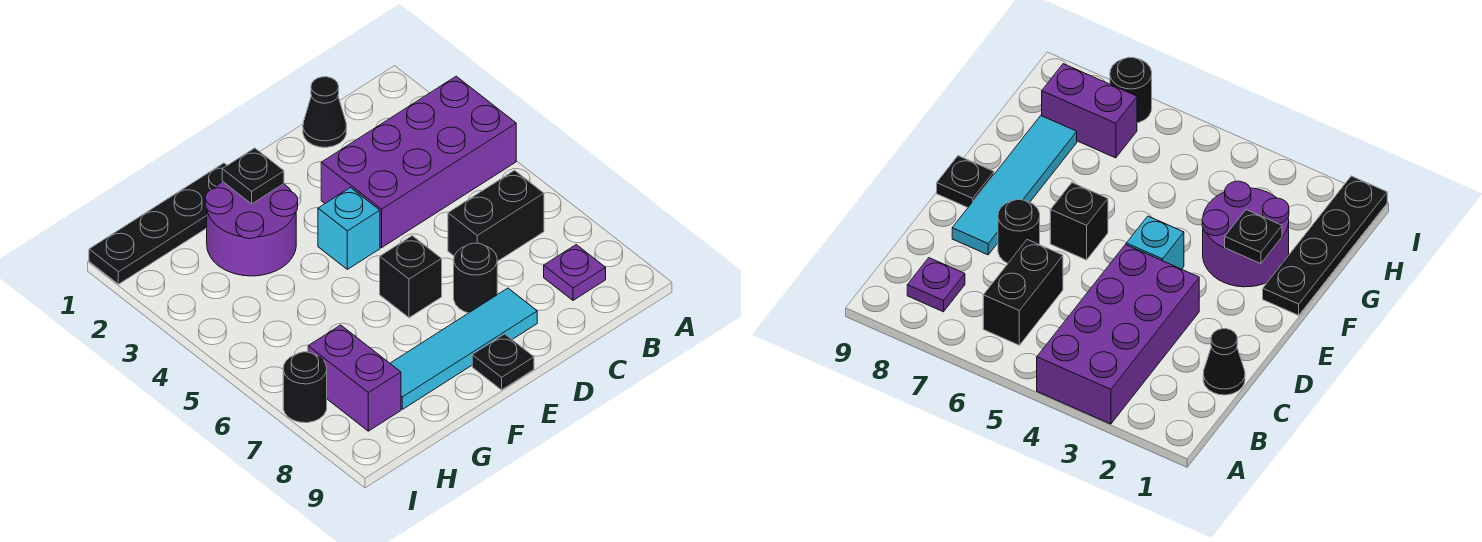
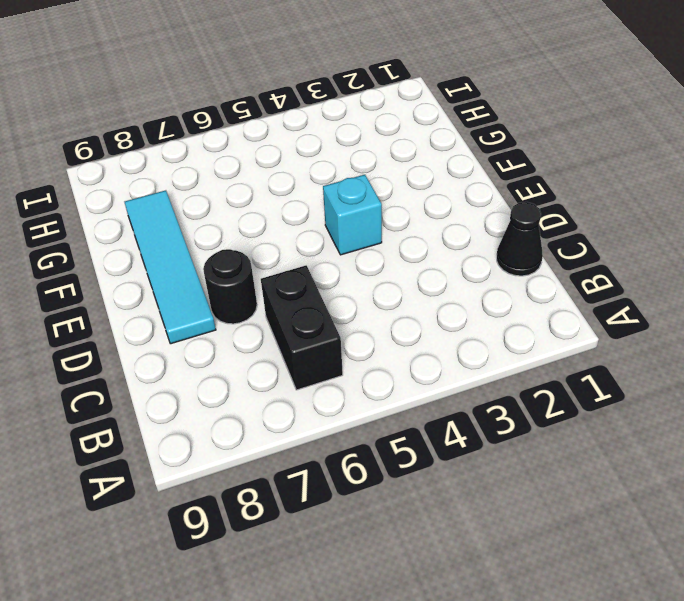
none -> purple brick A3:D4 level 1
none -> purple plate B8 level 1
none -> black brick E6 level 1

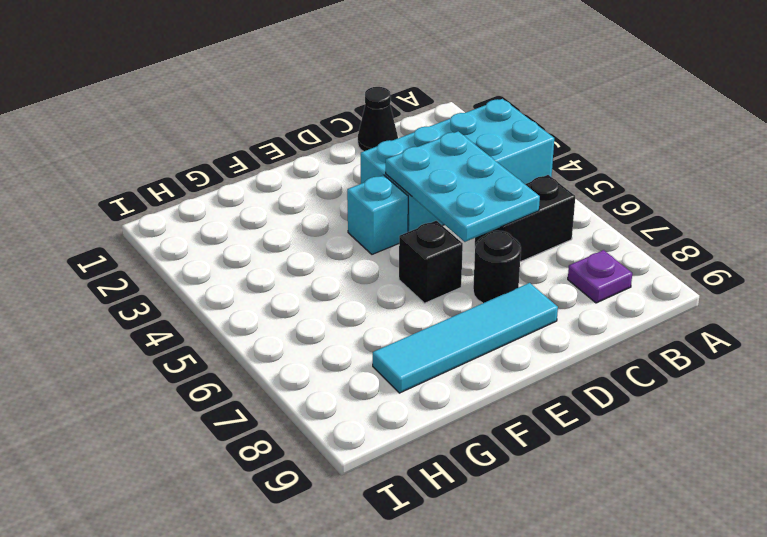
cyan brick A3:D4 level 1 -> purple brick A3:D4 level 1
cyan plate C4:D6 level 2 -> none
none -> black plate E9 level 1
none -> black plate F1:I1 level 1
none -> purple round brick F2:G3 level 1

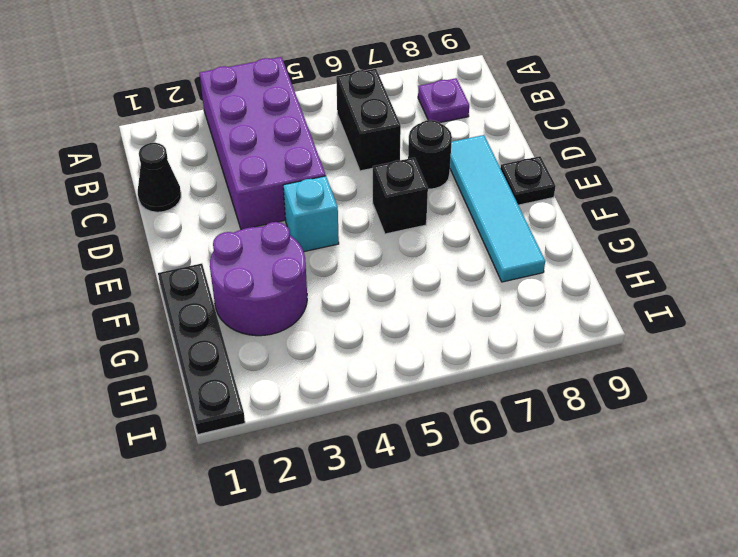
none -> purple brick H7:H8 level 1
none -> black round brick I7 level 1
none -> black plate F2 level 2

